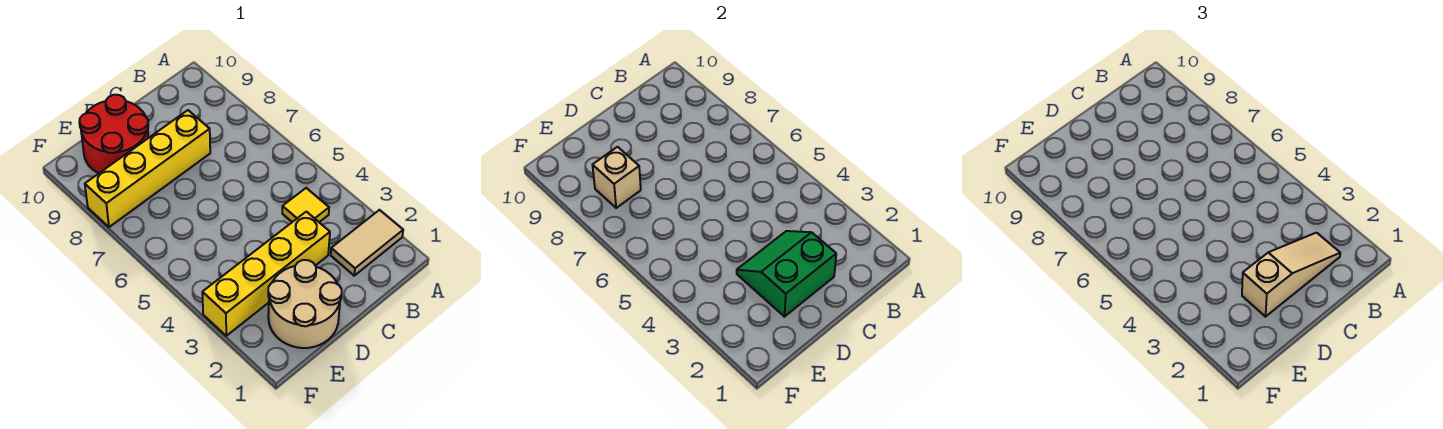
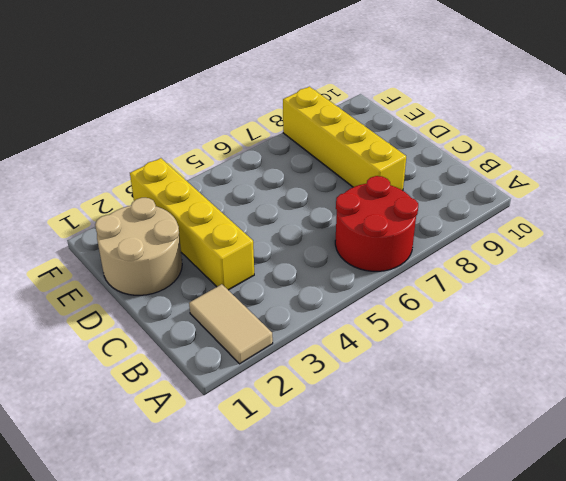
red round brick A6:B7 level 1 -> red round brick D9:E10 level 1
none -> yellow tile B4 level 1
none -> green slope C2:D3 level 2 top 2

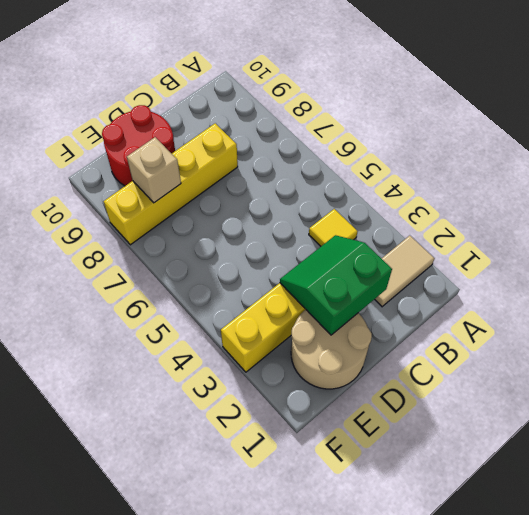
none -> tan slope B2:D2 level 3 top D

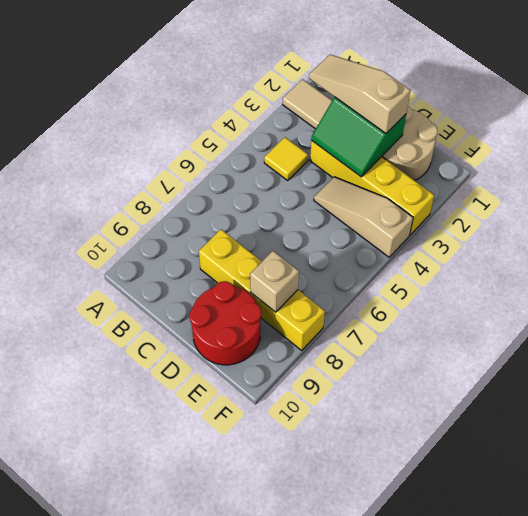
tan slope D4:F4 level 1 top F -> none

